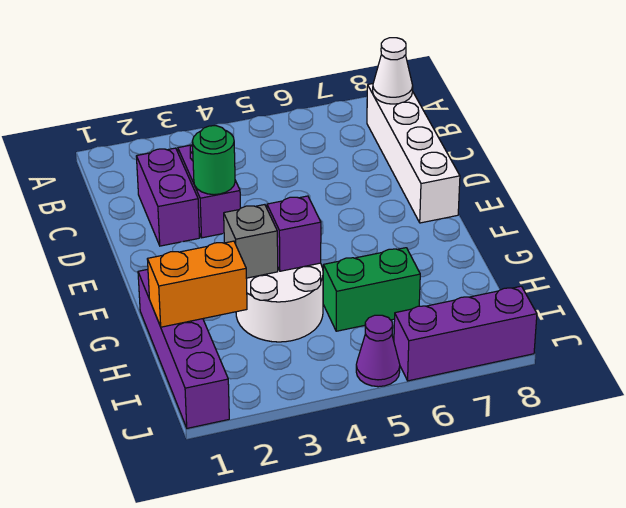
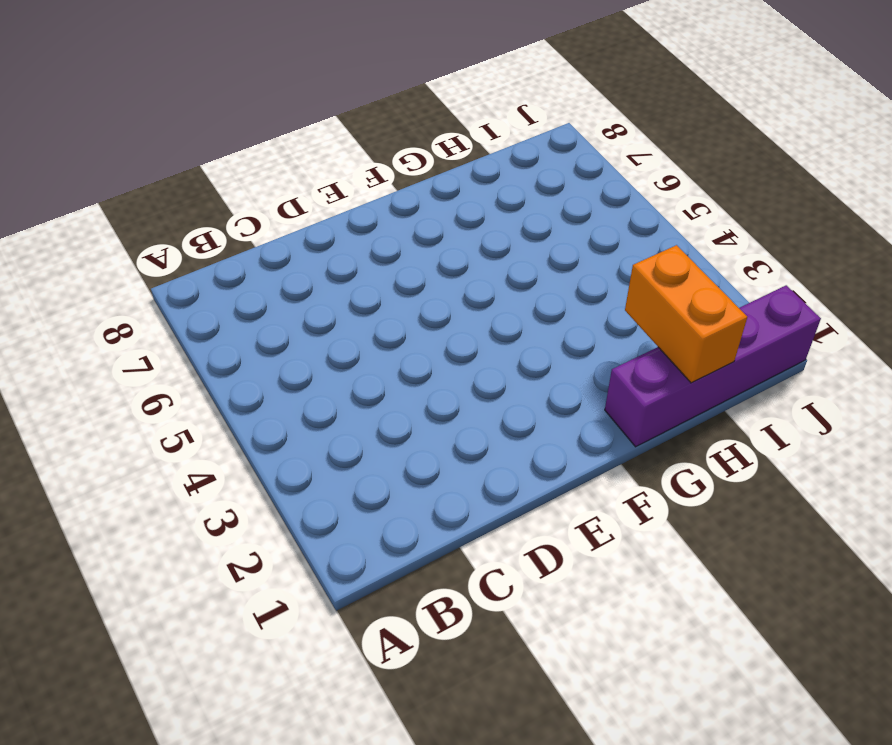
none -> white brick B8:E8 level 1
none -> purple brick C2:D2 level 1
none -> purple brick C3:D3 level 1

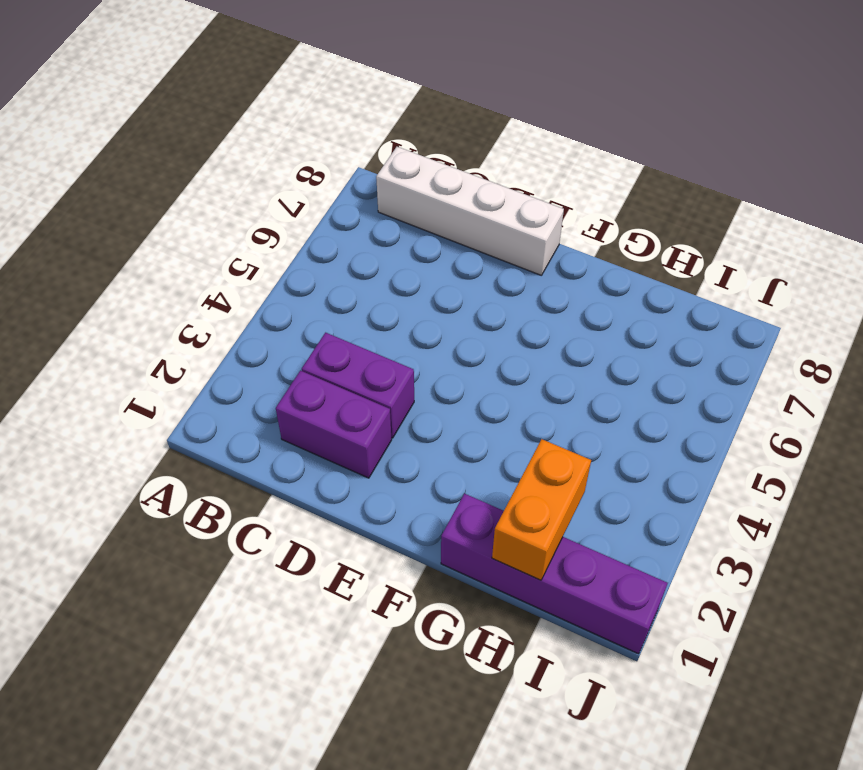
none -> white round brick G3:H4 level 1
none -> green brick H5:H6 level 1
none -> purple cone J5 level 1

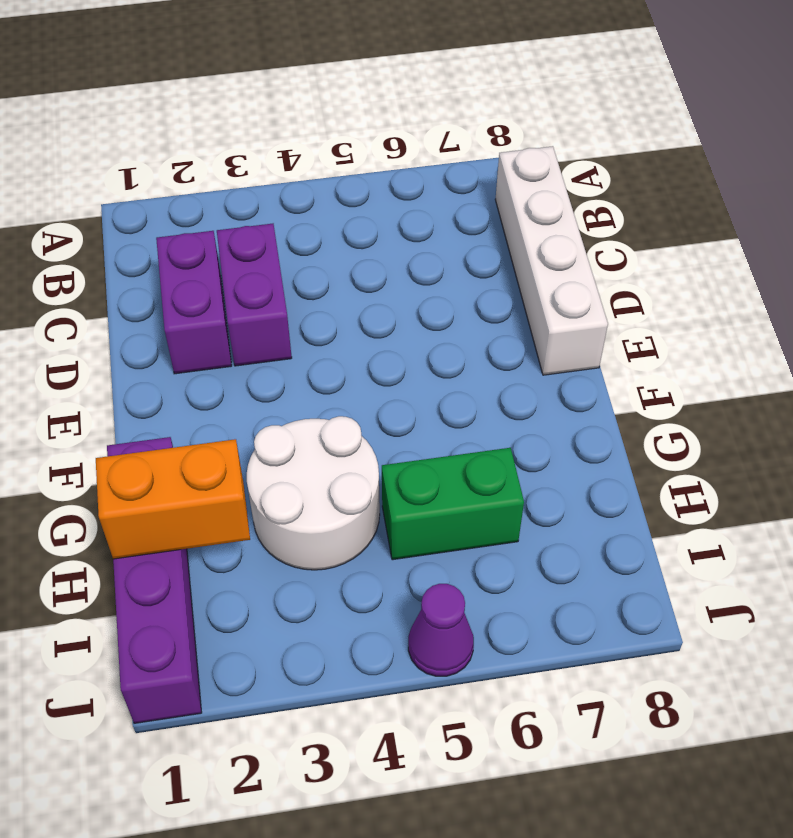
none -> purple brick J6:J8 level 1
none -> white cone B8 level 2
none -> green round brick D3 level 2

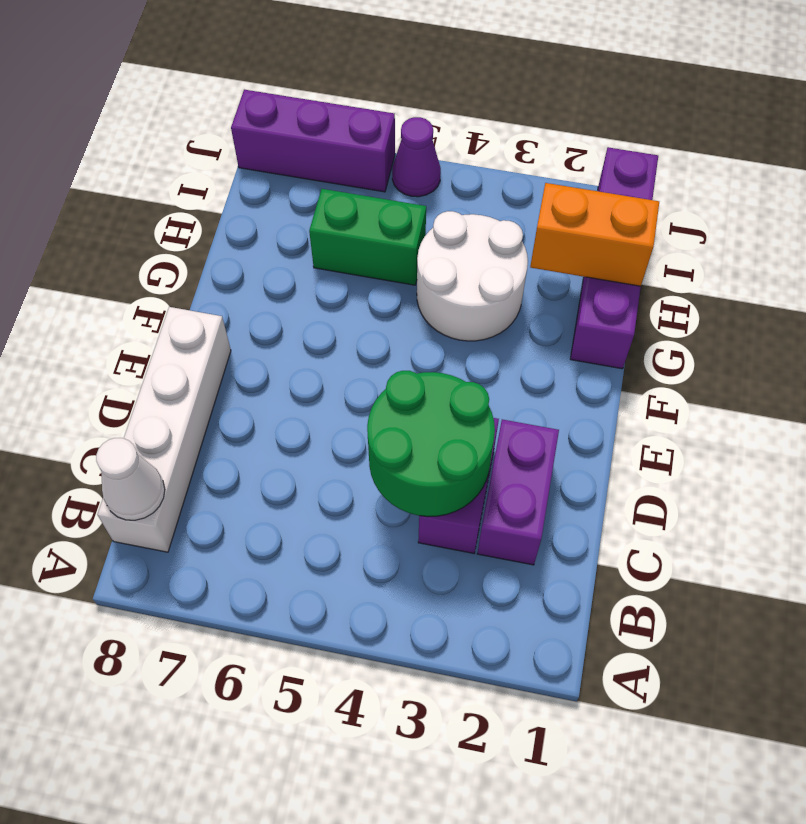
green round brick C3:D4 level 2 -> green round brick D3 level 2
none -> grey brick G3 level 2
none -> purple brick G4 level 2

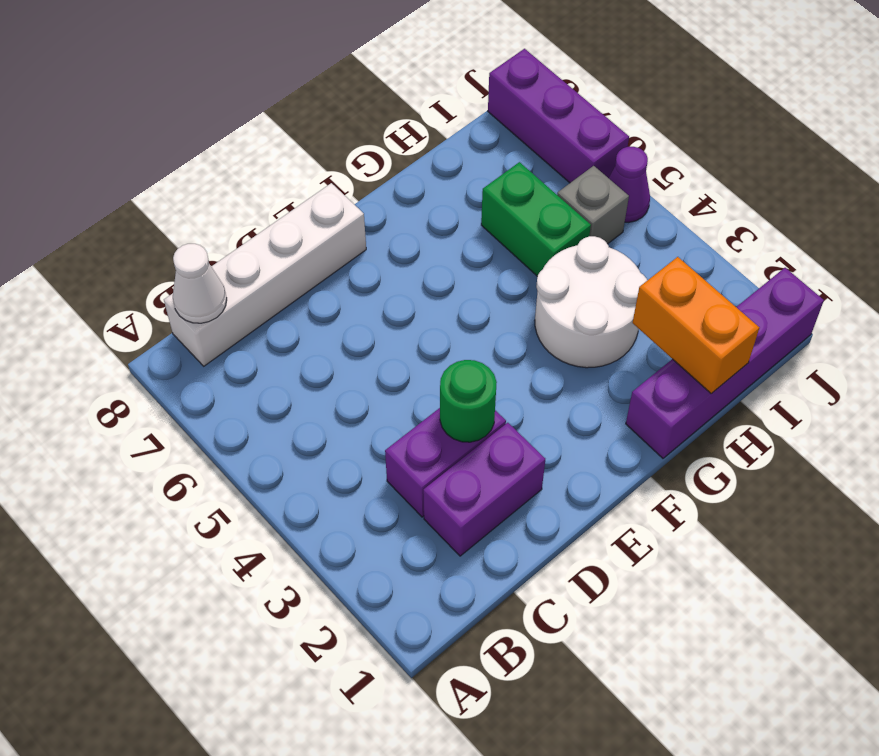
grey brick I5 level 1 -> grey brick G3 level 2
none -> purple brick G4 level 2

